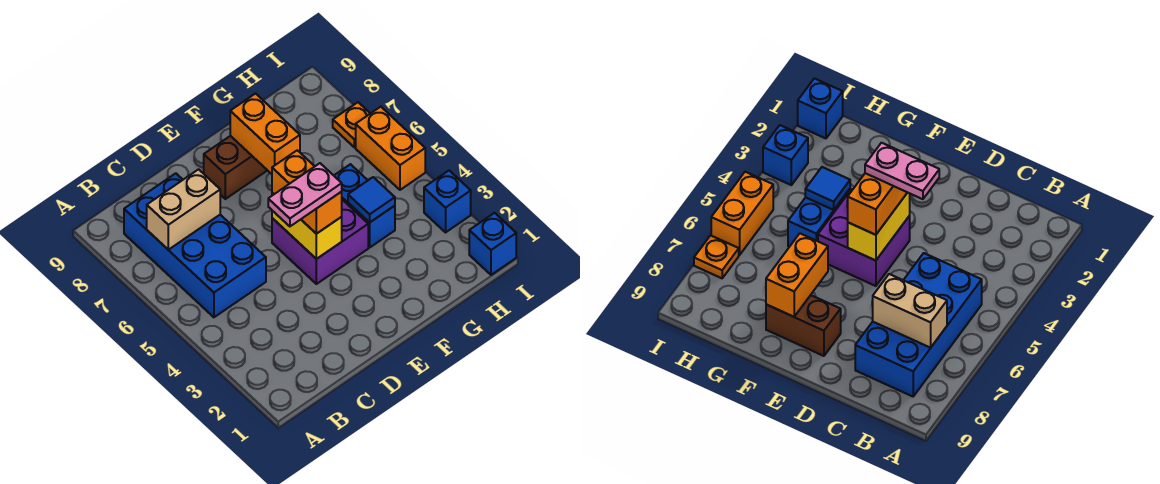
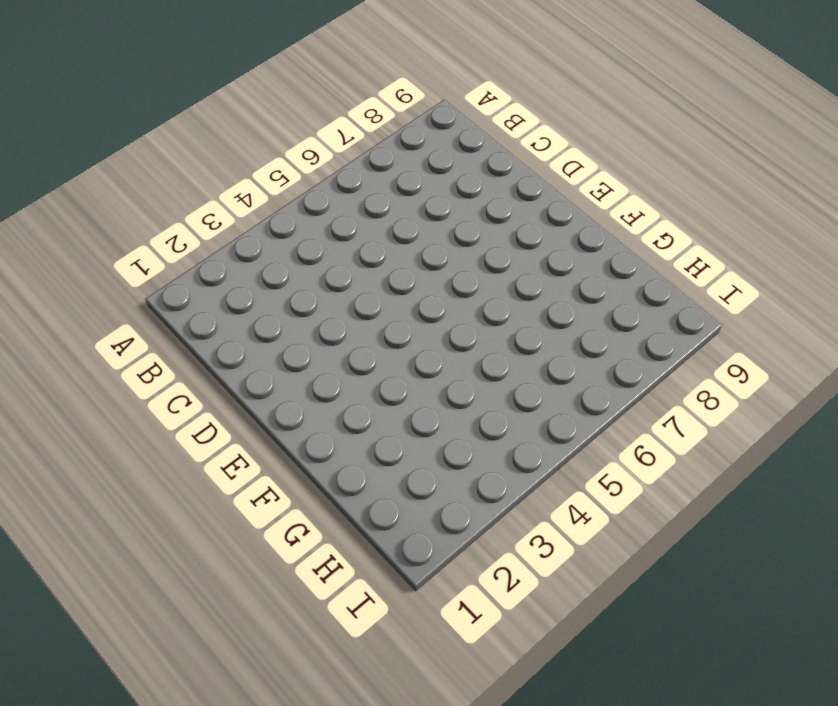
none -> blue brick B5:C8 level 1
none -> purple brick E4:F5 level 1
none -> brown brick E8:F8 level 1

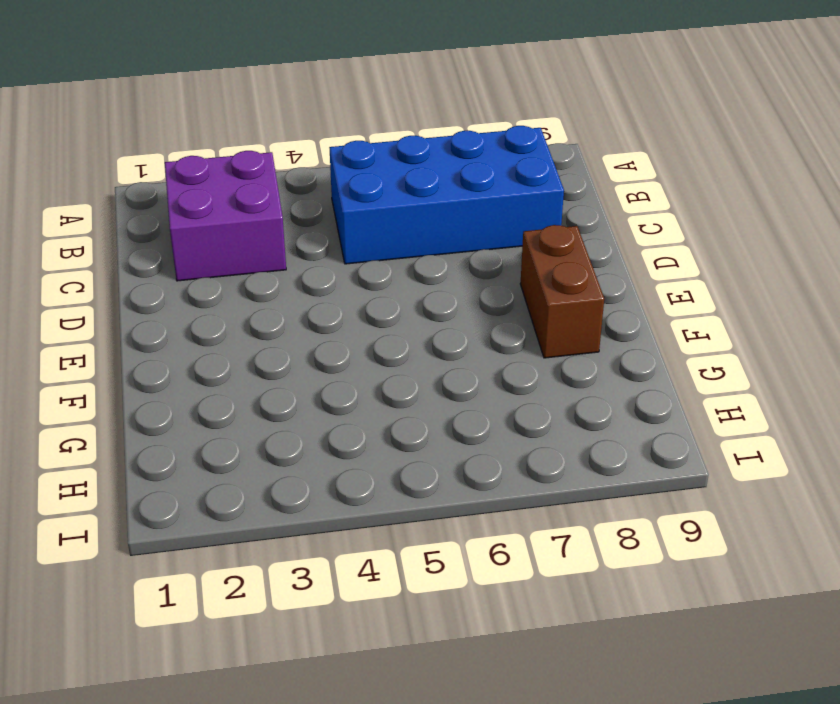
purple brick B2:C3 level 1 -> purple brick E4:F5 level 1
none -> blue brick G4:G5 level 1
none -> blue brick I1 level 1
none -> blue brick I3 level 1

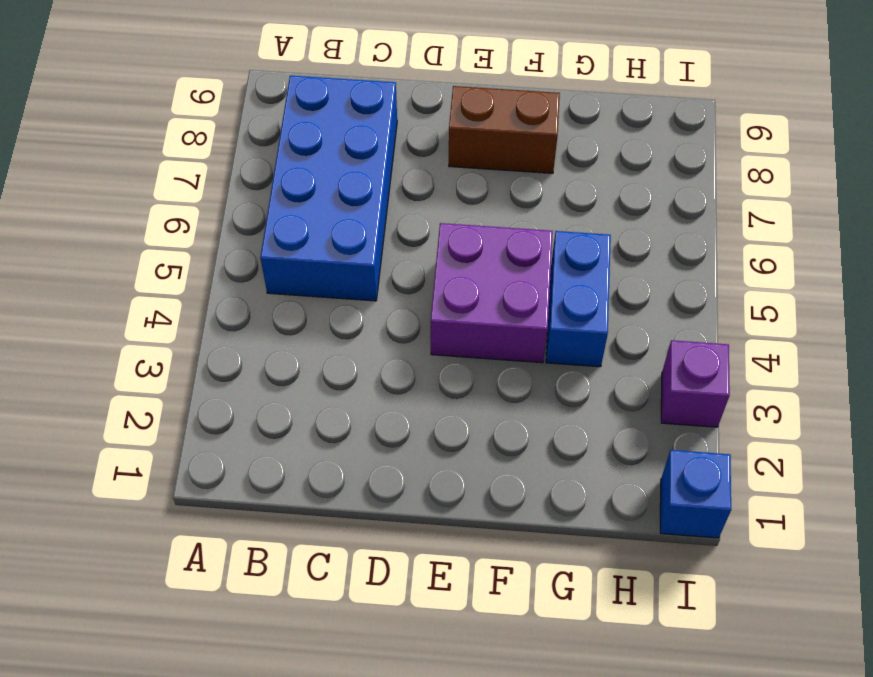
purple brick I3 level 1 -> blue brick I3 level 1
none -> orange brick I5:I6 level 1
none -> orange plate I7 level 1
none -> tan brick B7:C7 level 2

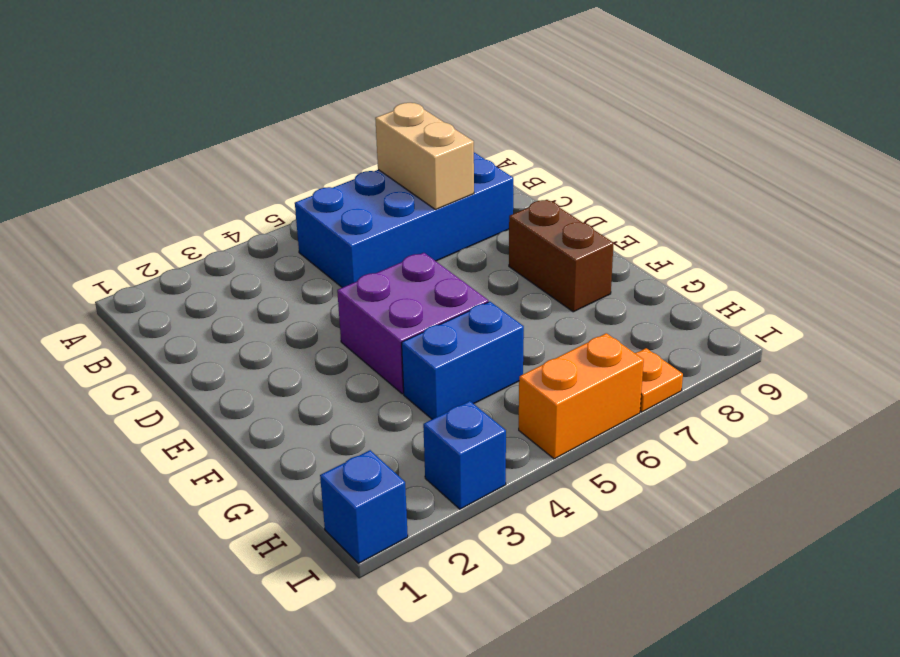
none -> yellow brick E4:E5 level 2
none -> orange brick F7:F8 level 2
none -> blue tile G4 level 2

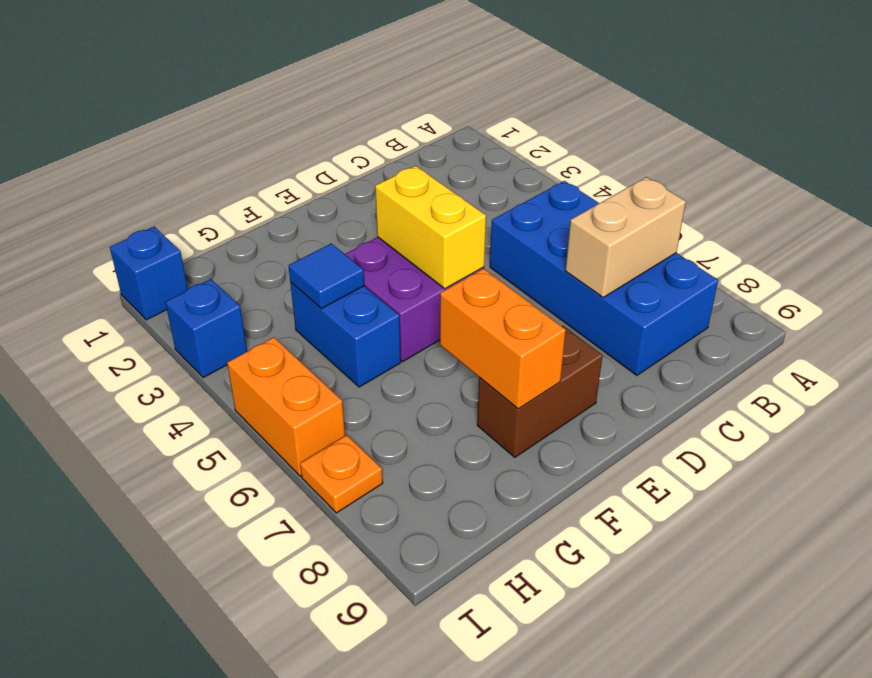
none -> orange brick E4:E5 level 3
none -> pink plate D4:E4 level 4

